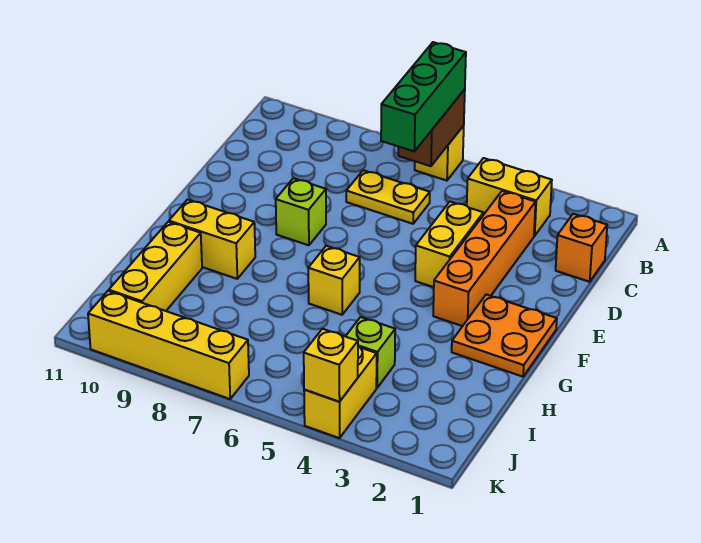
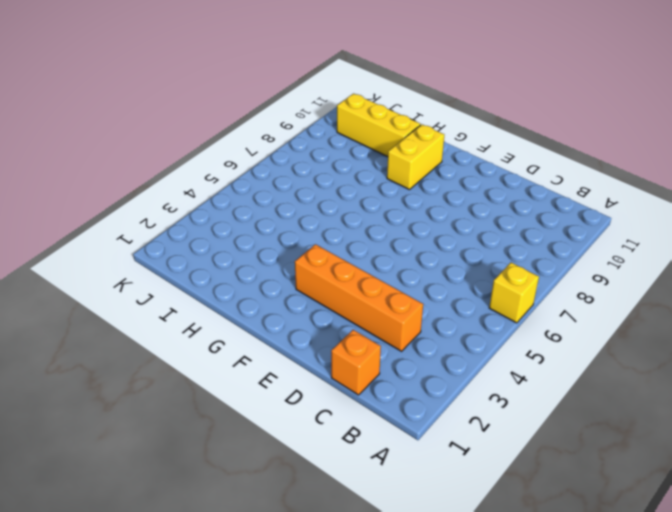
none -> yellow brick B3:B4 level 1
none -> yellow plate C6:C7 level 1
none -> yellow brick D4:E4 level 1

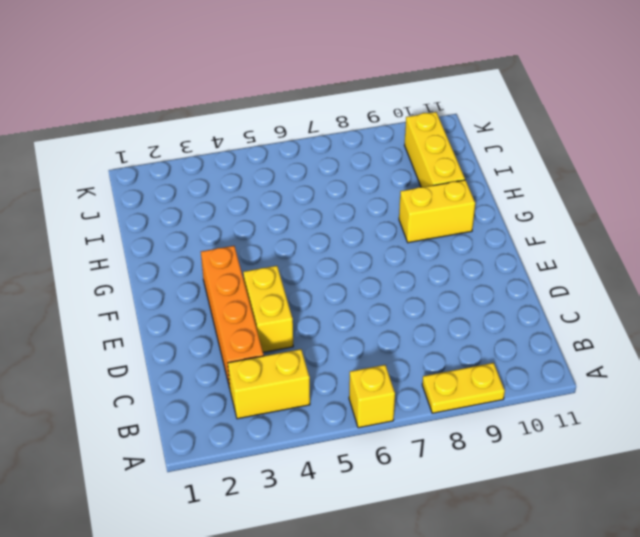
yellow plate A8:A9 level 1 -> yellow plate C6:C7 level 1
none -> orange brick C1 level 1
none -> lime brick E8 level 1
none -> orange plate F1:G2 level 1

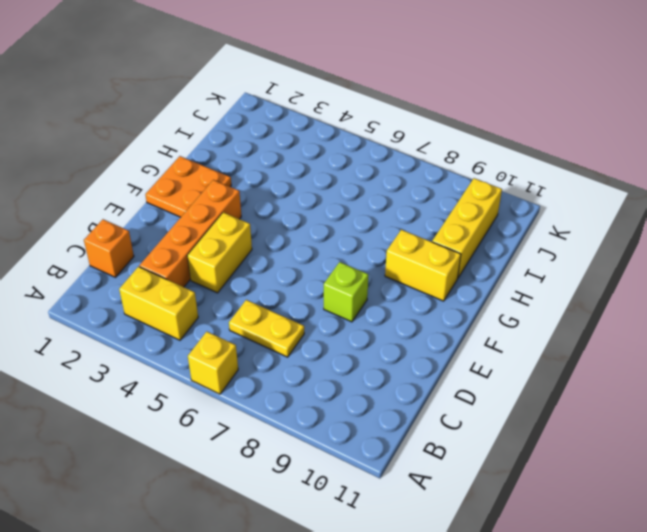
none -> yellow brick G6 level 1
none -> lime brick I4 level 1
none -> yellow brick J4:K4 level 1

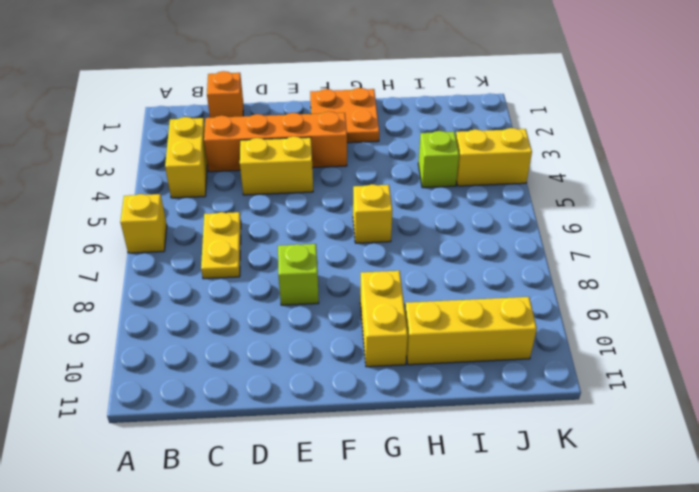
none -> yellow brick K7:K10 level 1
none -> brown brick A6:B6 level 2
none -> yellow brick K4 level 2

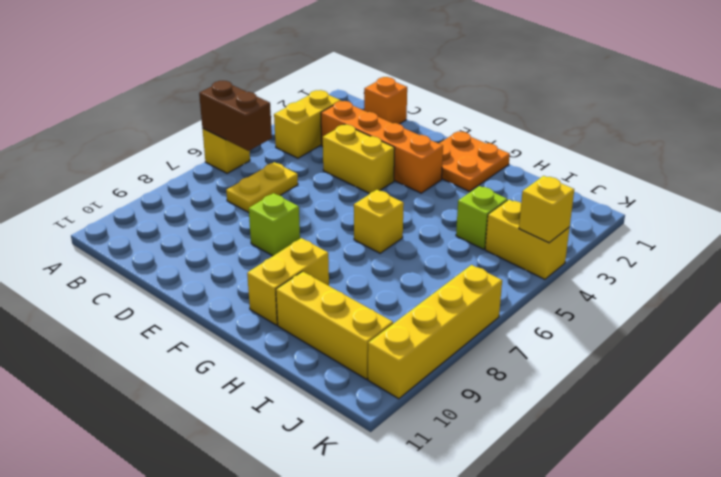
none -> green brick A6:C6 level 3

